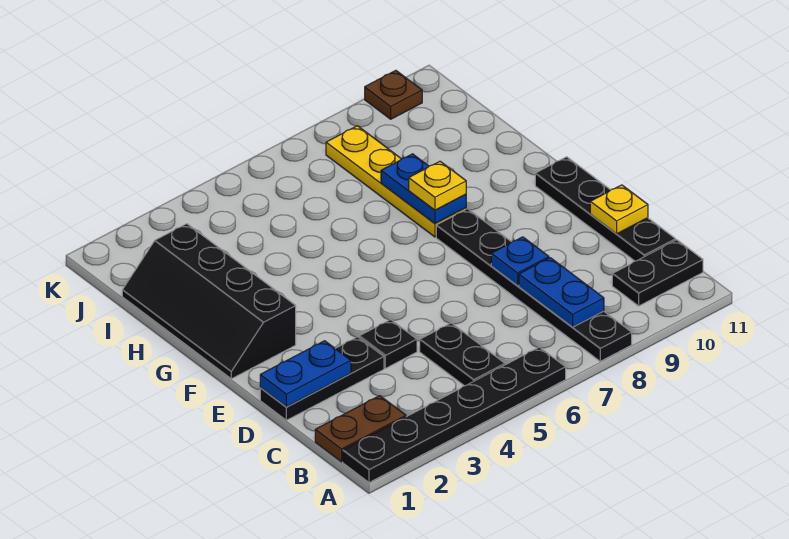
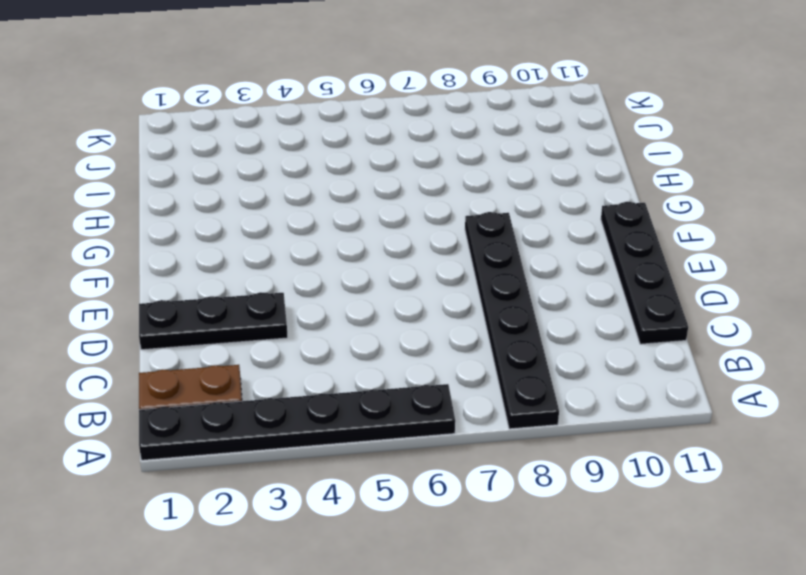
none -> black plate B5:C5 level 1
none -> black plate B10:B11 level 1
none -> black plate D4 level 1

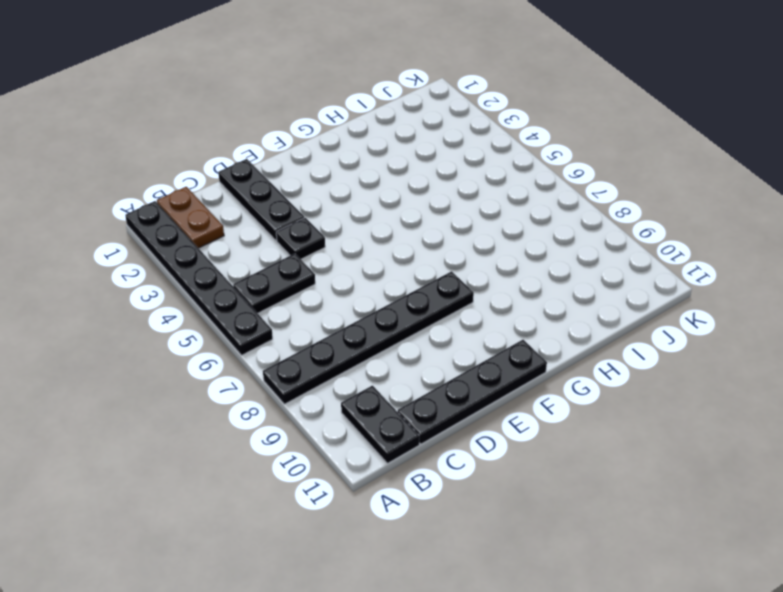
none -> black slope F1:I2 level 1 top 2
none -> yellow plate G8:J8 level 1
none -> brown plate K10 level 1

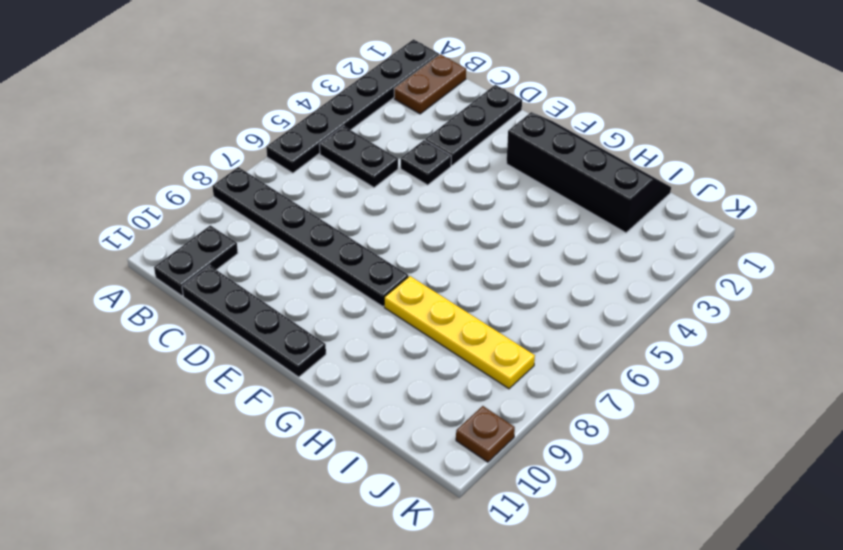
none -> blue plate B8:C8 level 2
none -> blue plate D1:D2 level 2
none -> blue plate D8 level 2

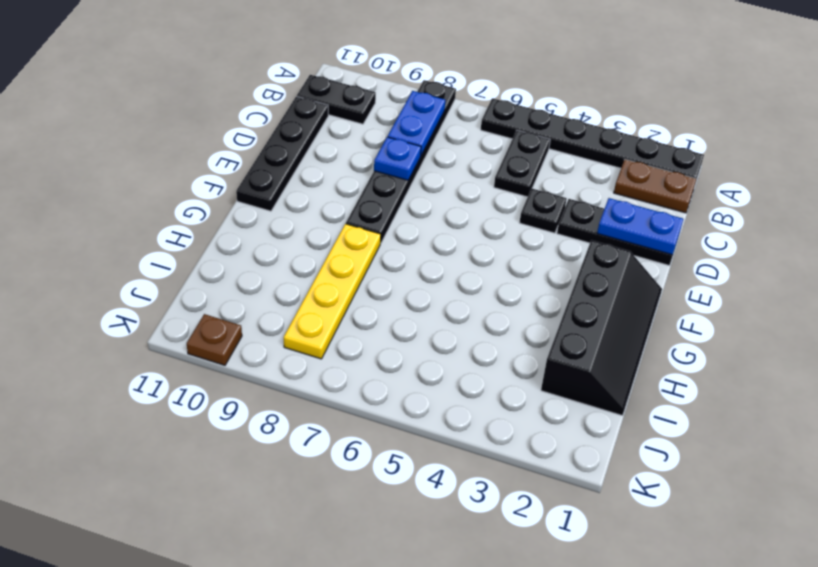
none -> yellow plate D11 level 2
none -> blue plate G8:H8 level 2
none -> yellow plate G8 level 3

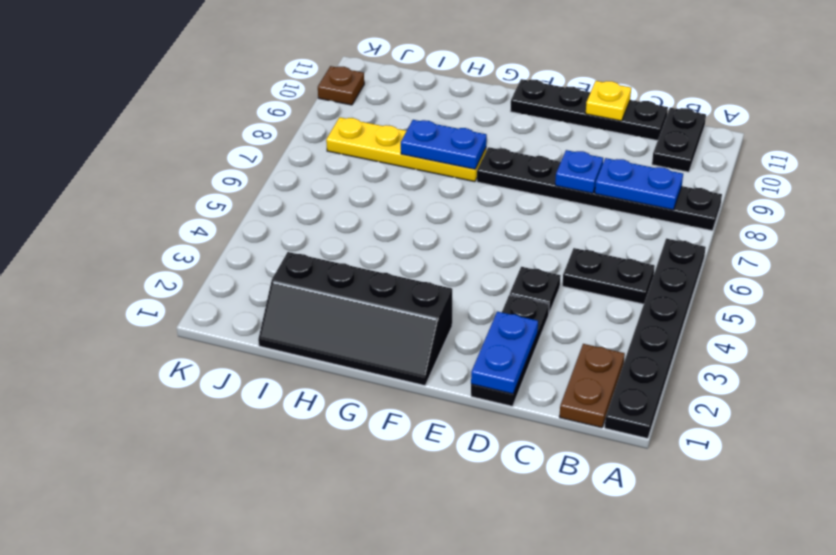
none -> yellow plate G8 level 3

